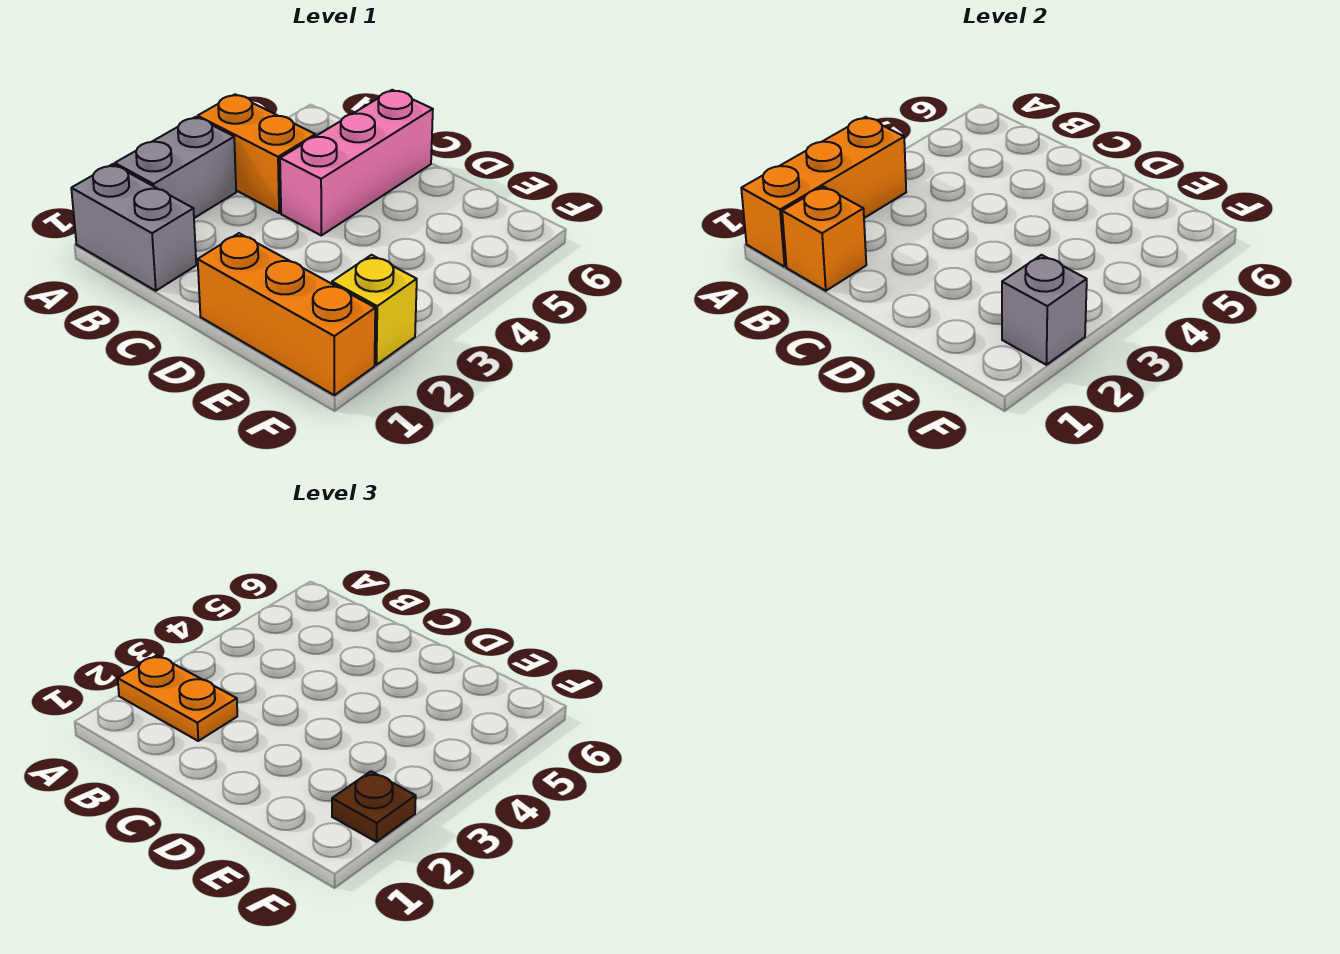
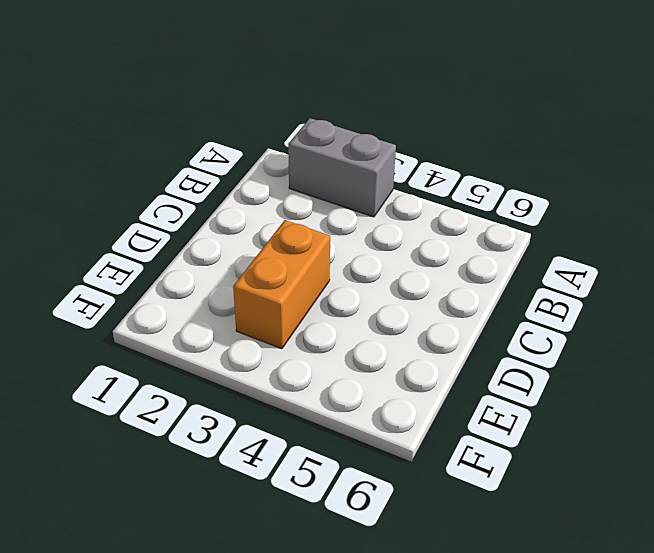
orange brick D3:E3 level 1 -> orange brick A4:B4 level 1
none -> grey brick A1:B1 level 1
none -> pink brick C4:C6 level 1

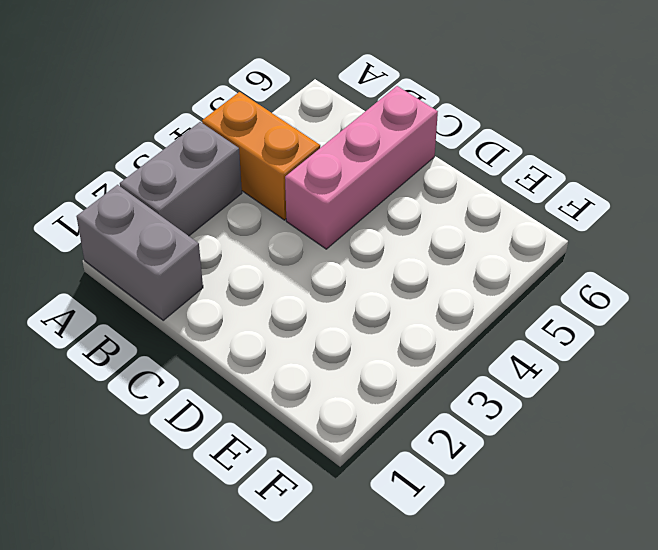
none -> orange brick D1:F1 level 1
none -> yellow brick F2 level 1

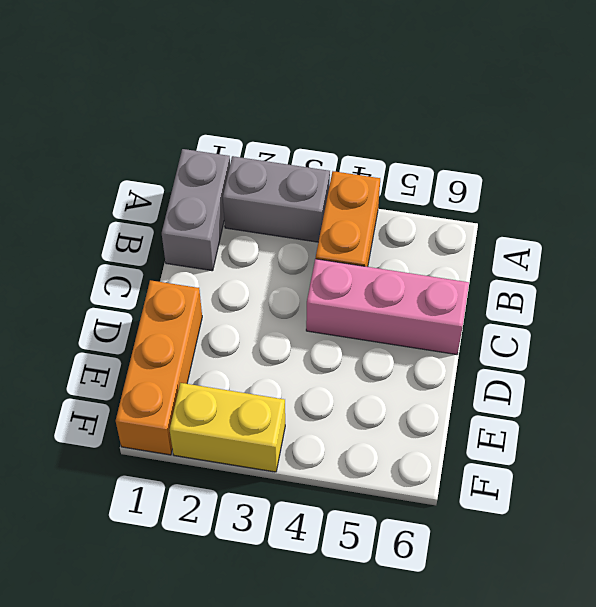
yellow brick F2:F3 level 1 -> yellow brick F2 level 1
none -> orange brick A1:A3 level 2
none -> orange brick B1 level 2

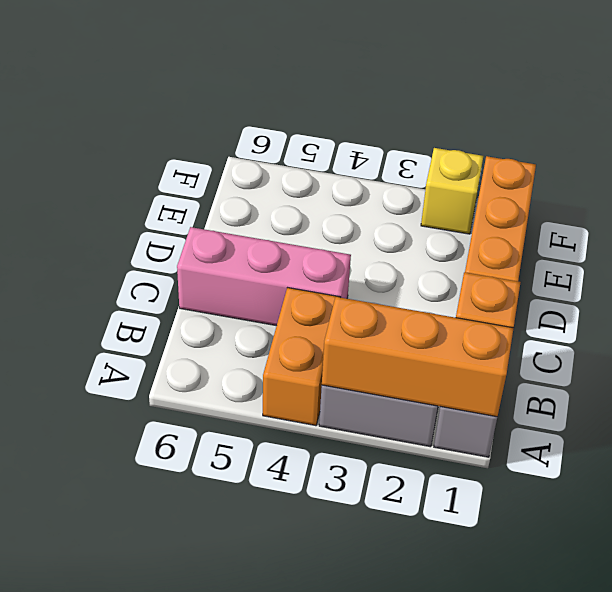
none -> grey brick F2 level 2
none -> orange plate A2:B2 level 3

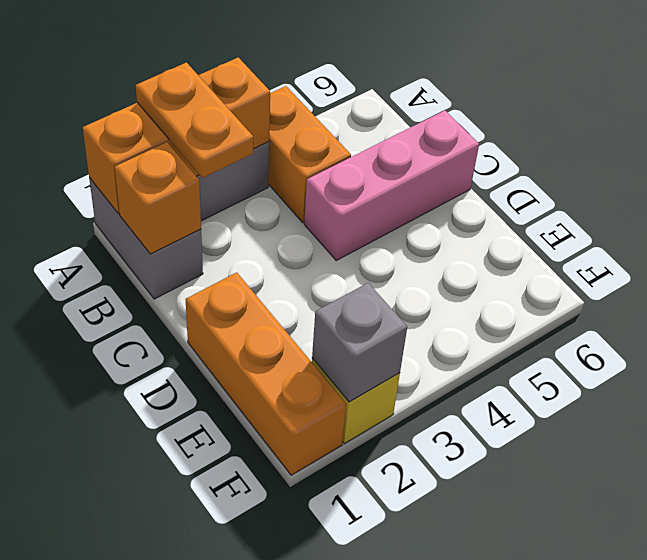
none -> brown plate F2 level 3

